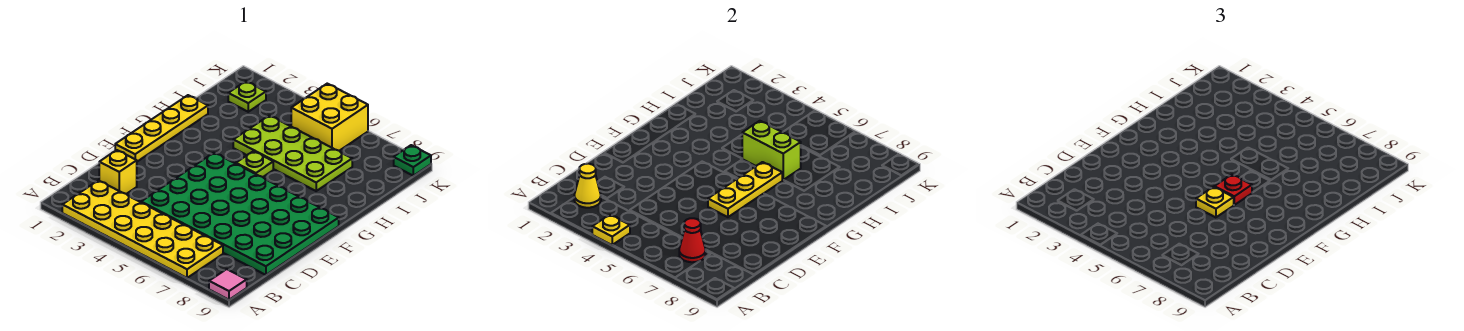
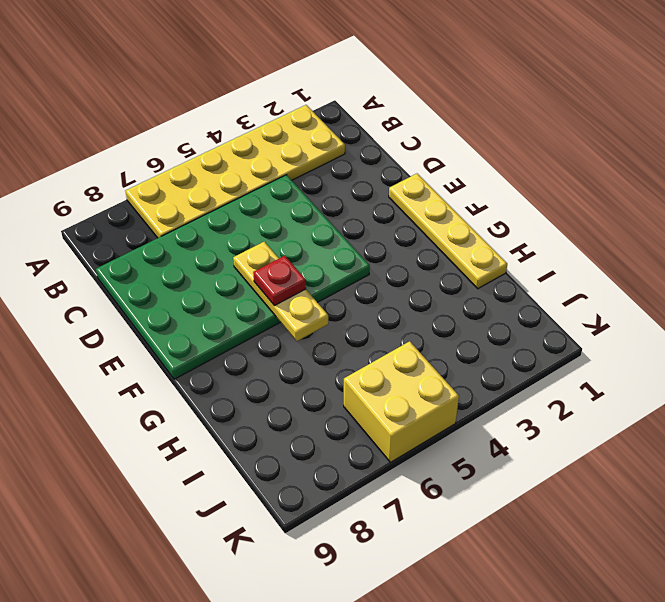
none -> pink tile A9 level 1
none -> yellow brick C2 level 1
none -> lime plate G5 level 1

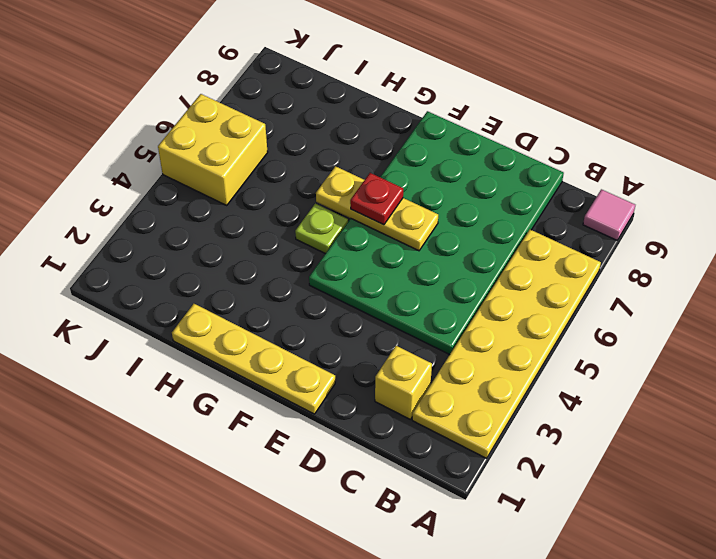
none -> lime plate H4:I7 level 1
none -> lime plate J2 level 1
none -> green plate K9 level 1

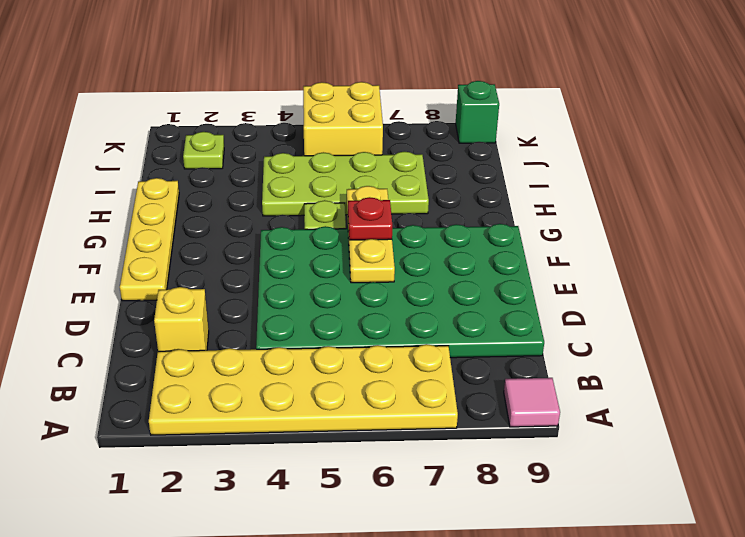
green brick K9 level 1 -> green plate K9 level 1
none -> yellow plate A4 level 2
none -> yellow cone B2 level 2
none -> red cone B7 level 2

